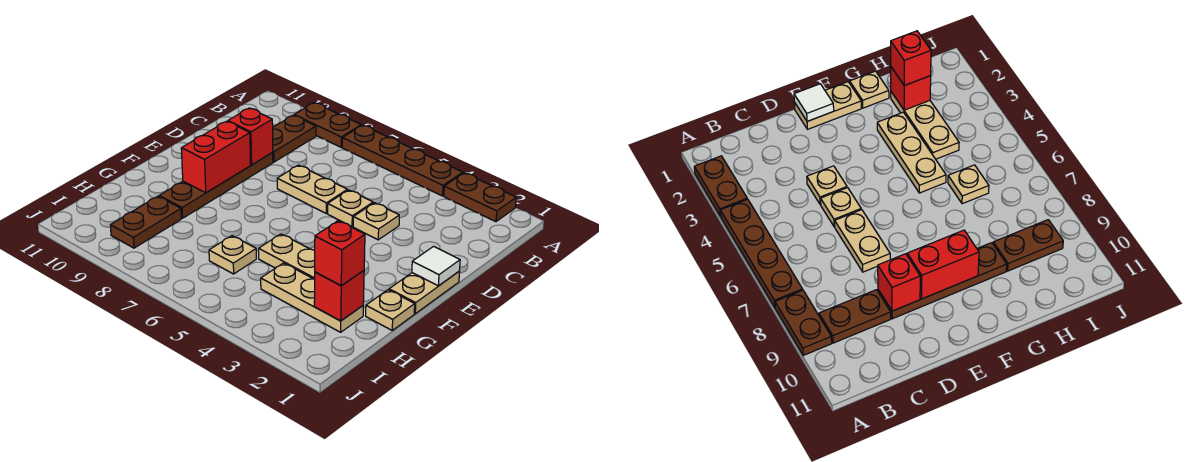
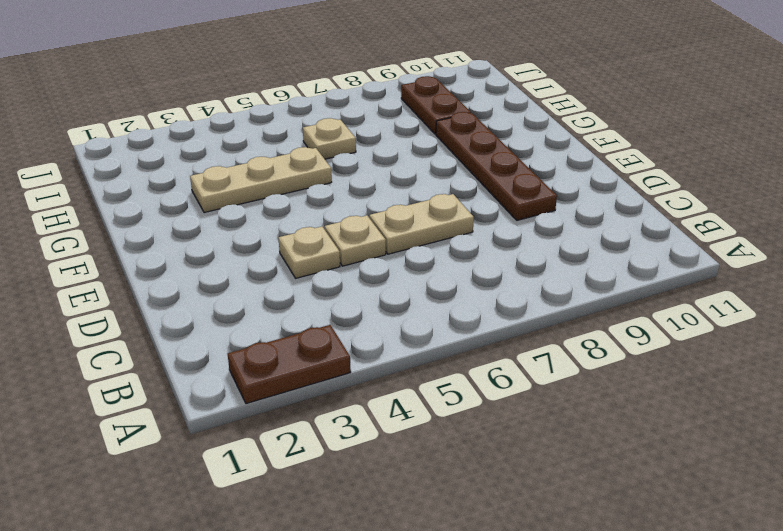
none -> brown plate A4:A7 level 1
none -> brown plate A8:A9 level 1
none -> brown plate B9:C9 level 1

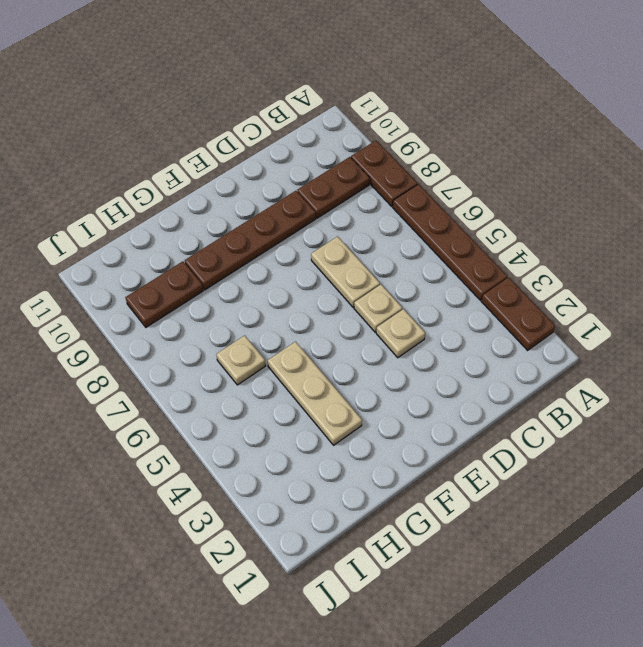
none -> tan plate E1:F1 level 1
none -> tan plate G1 level 1
none -> tan plate H2:H4 level 1

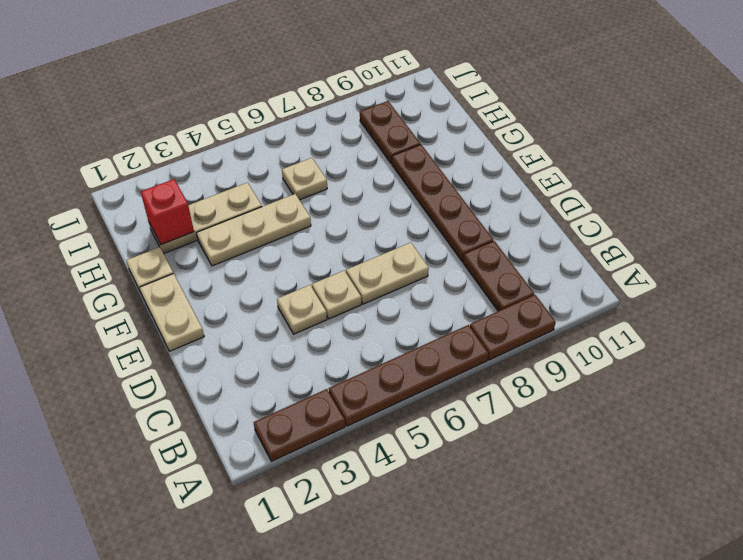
none -> red brick D9 level 2
none -> white tile E1 level 2
none -> red brick E9:F9 level 2

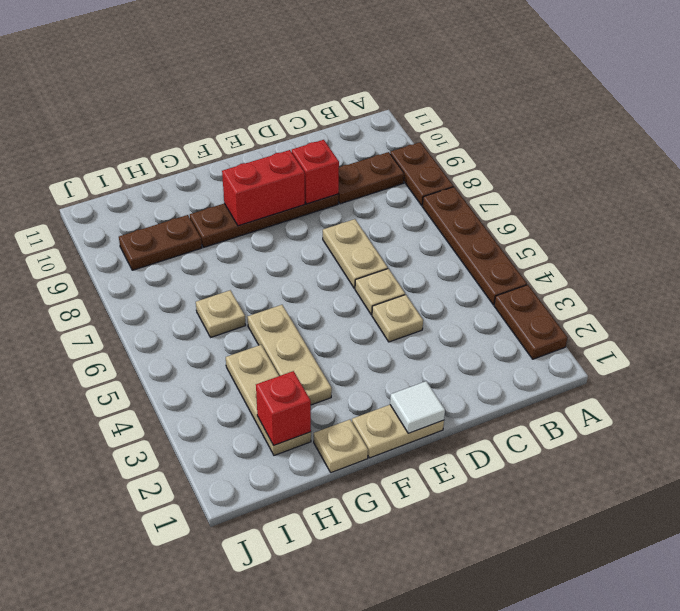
none -> red brick H2 level 3

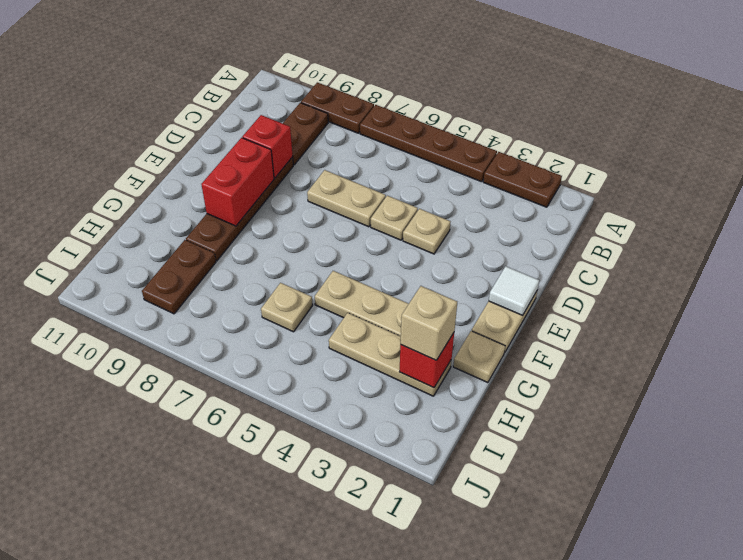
tan brick H2 level 3 -> red brick H2 level 3

